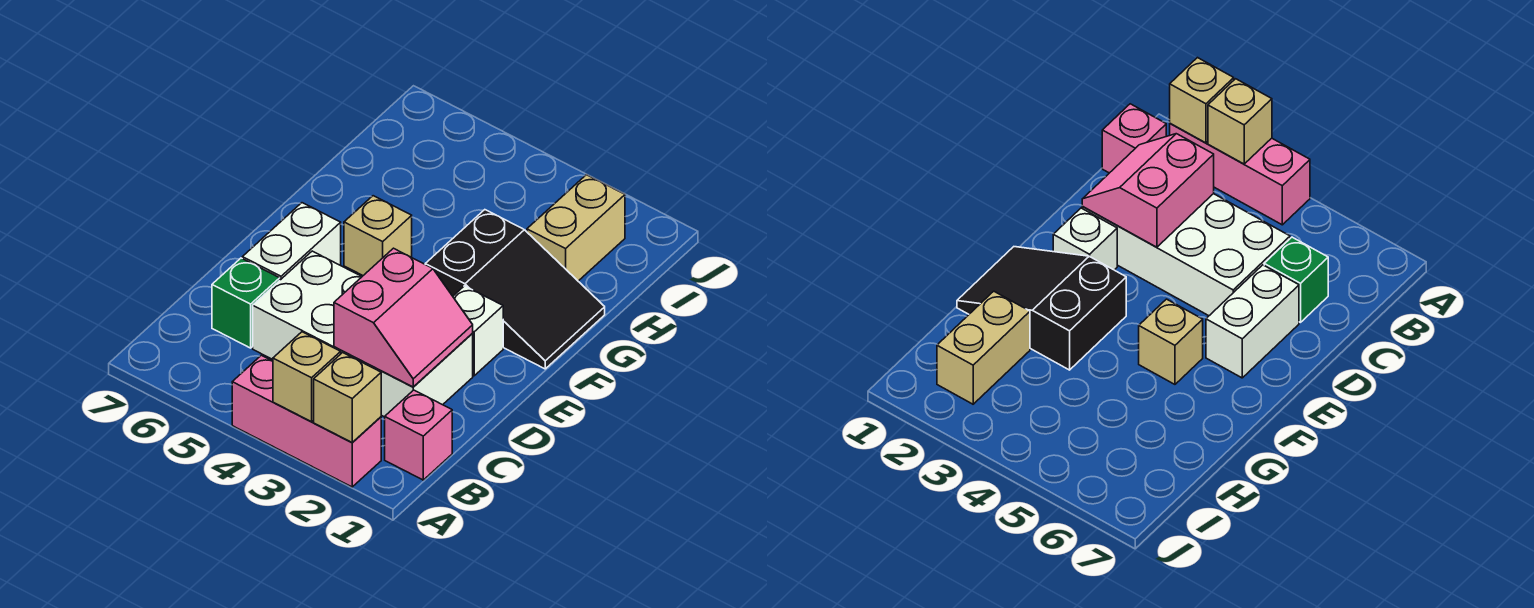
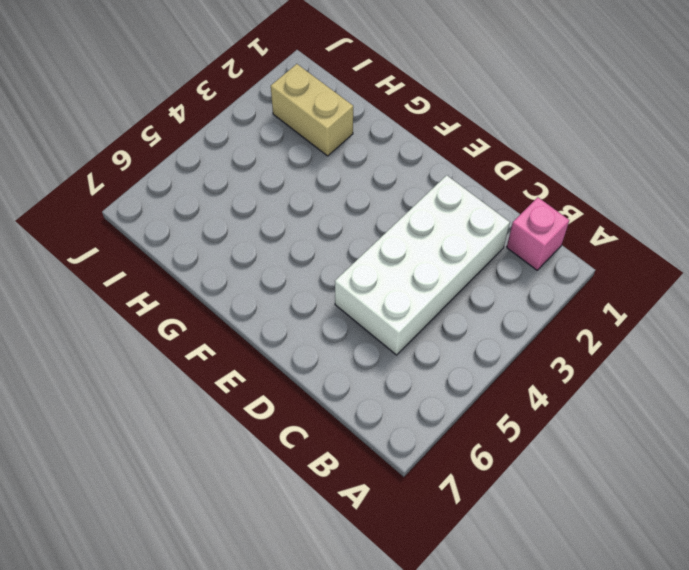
none -> pink brick A2:A4 level 1
none -> green brick C6 level 1
none -> white brick D6:E6 level 1

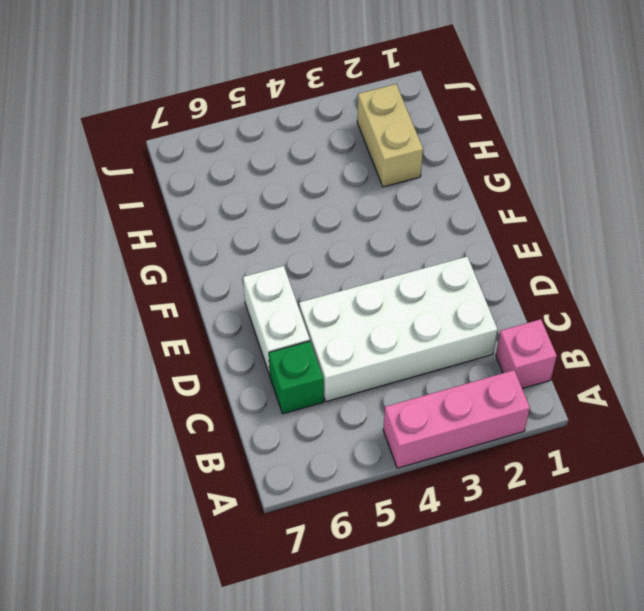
none -> white brick E2 level 1
none -> black slope F1:G3 level 1 top 3
none -> tan brick F5 level 1

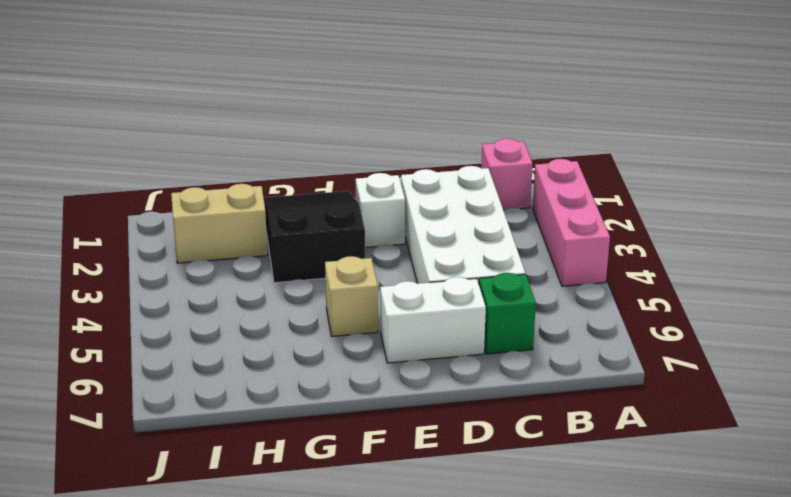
none -> tan brick A2 level 2
none -> tan brick A3 level 2
none -> pink slope C2:D3 level 2 top 3

